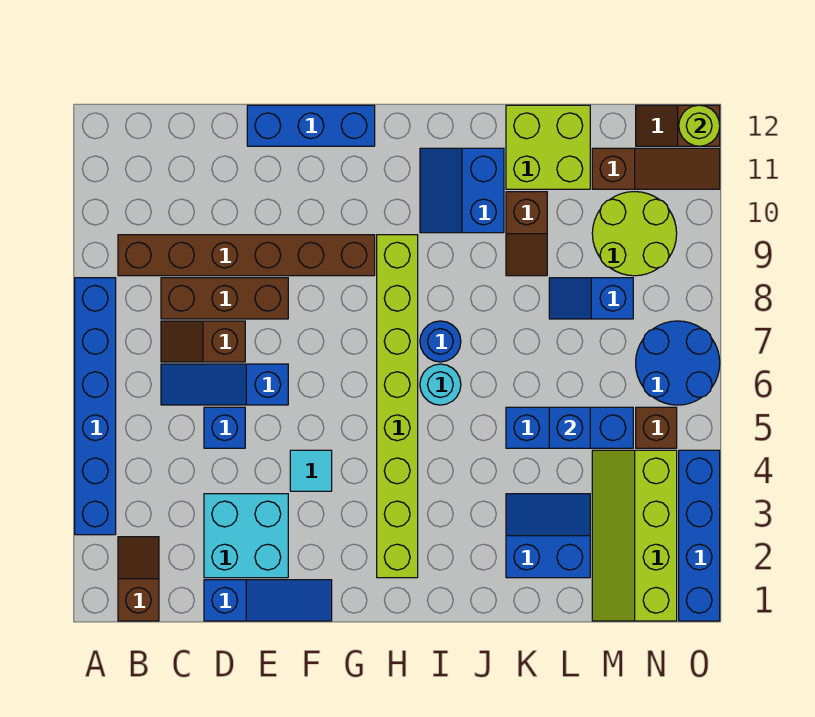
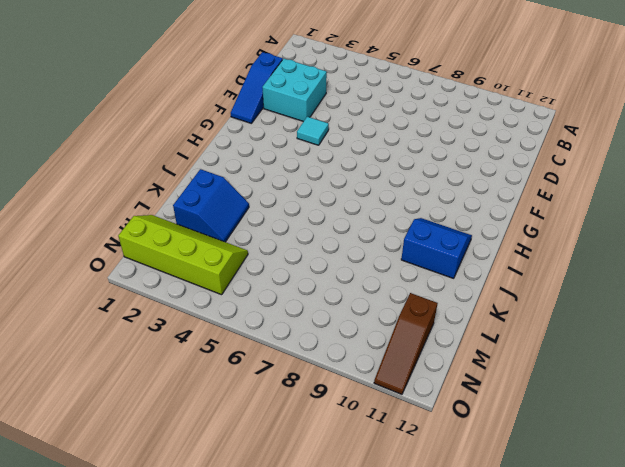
none -> blue brick A3:A8 level 1
none -> brown slope B1:B2 level 1 top 1
none -> brown brick B9:G9 level 1

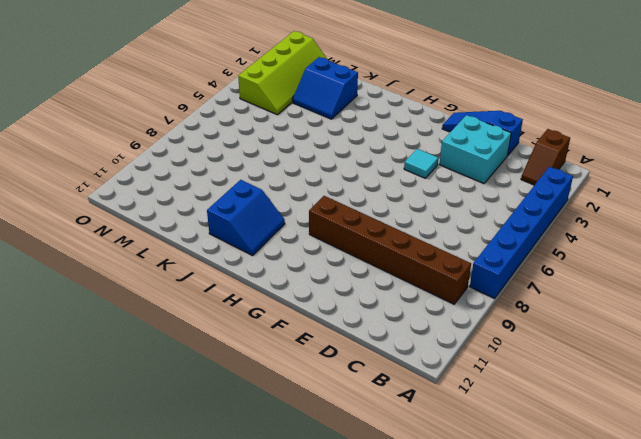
none -> blue slope C6:E6 level 1 top E
none -> brown slope C7:D7 level 1 top D
none -> brown brick C8:E8 level 1

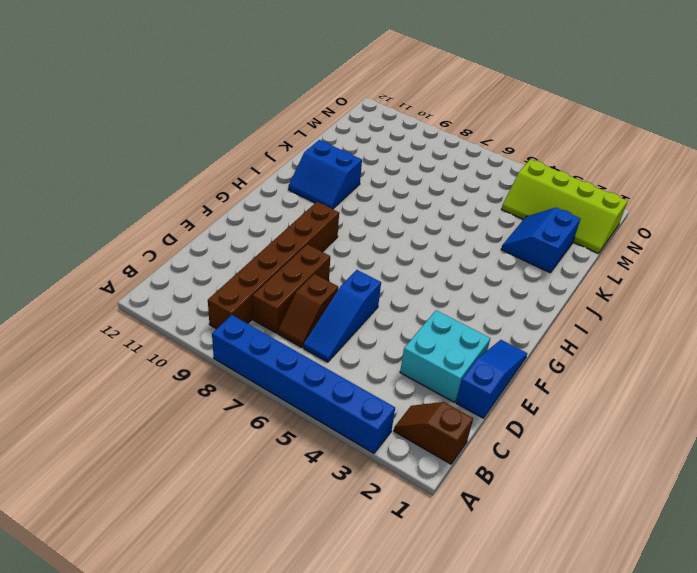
none -> blue brick D5 level 1
none -> blue brick E12:G12 level 1
none -> cyan tile F4 level 1

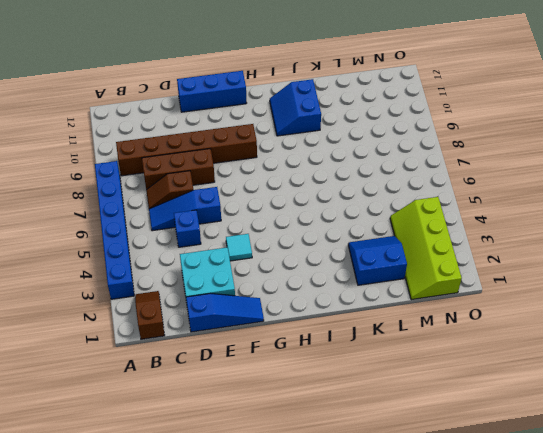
none -> lime brick H2:H9 level 1
none -> cyan round brick I6 level 1
none -> blue round brick I7 level 1

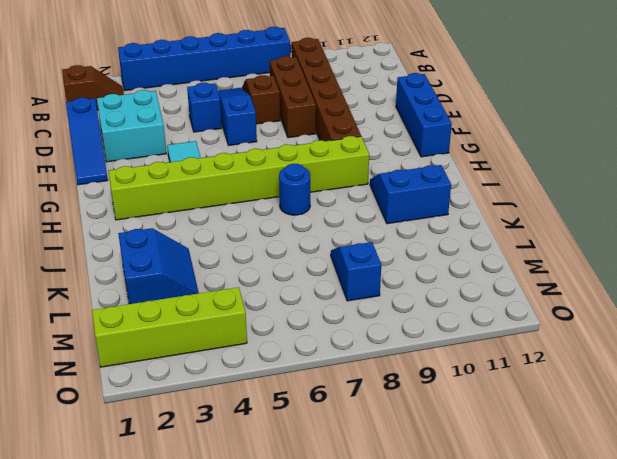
none -> cyan round brick I6 level 1
none -> blue brick K5:M5 level 1
none -> brown slope K9:K10 level 1 top 10

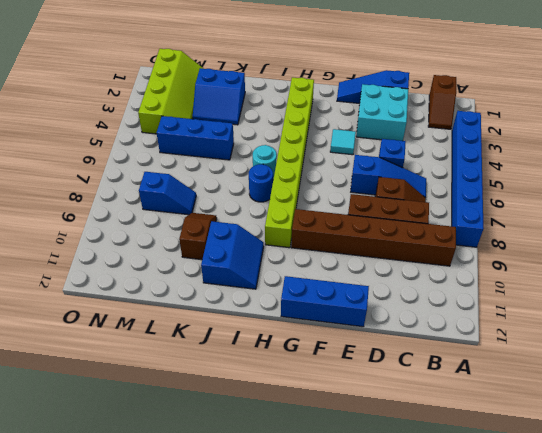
none -> lime brick K11:L12 level 1
none -> lime round brick M9:N10 level 1
none -> brown slope M11:O11 level 1 top M

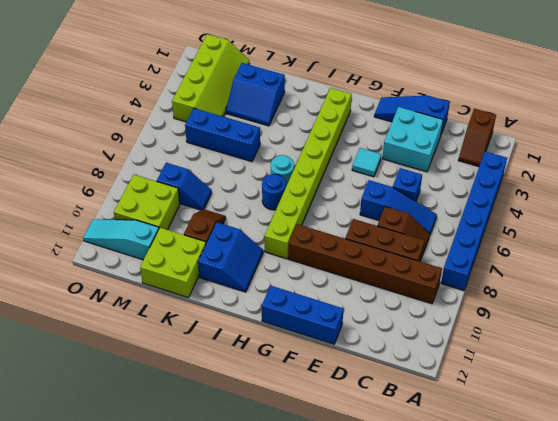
lime brick M9:N10 level 1 -> lime round brick M9:N10 level 1
cyan slope M11:O11 level 1 top M -> brown slope M11:O11 level 1 top M
none -> brown brick N5 level 1
none -> blue round brick N6:O7 level 1
none -> brown slope N12:O12 level 1 top O

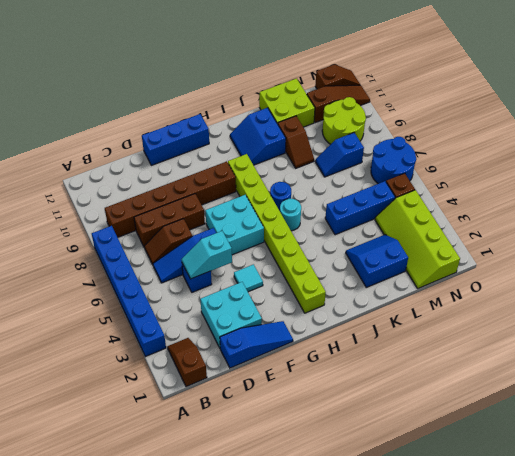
cyan slope D5:E5 level 2 top E -> none
cyan brick F6:G7 level 1 -> none
brown slope N12:O12 level 1 top N -> brown slope N12:O12 level 1 top O
none -> blue brick O1:O4 level 1
none -> blue brick L5 level 2
none -> lime round brick O12 level 2

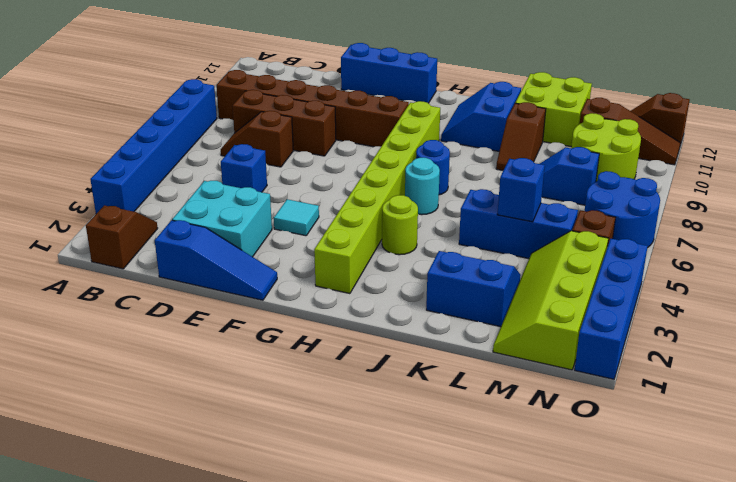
lime round brick I4 level 1 -> lime round brick O12 level 2
none -> blue slope C6:E6 level 1 top E

